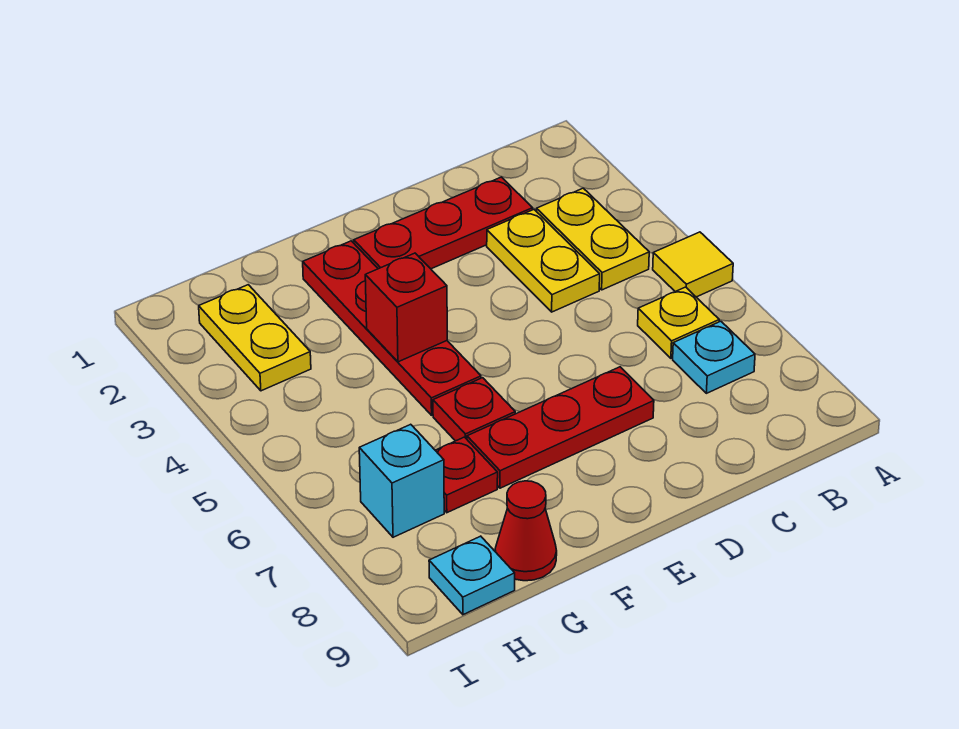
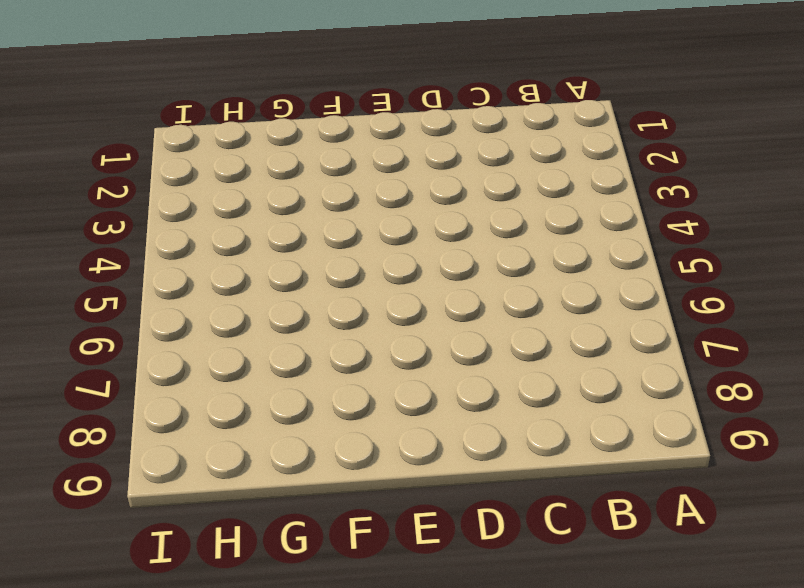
none -> yellow tile A5 level 1
none -> yellow plate B3:B4 level 1
none -> yellow plate B6 level 1

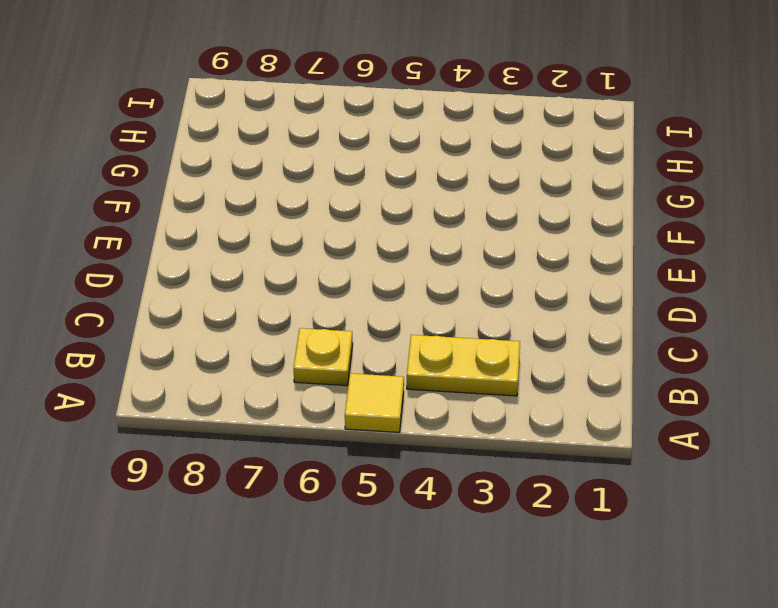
none -> cyan plate B7 level 1
none -> red plate C2:E2 level 1
none -> yellow plate C3:C4 level 1

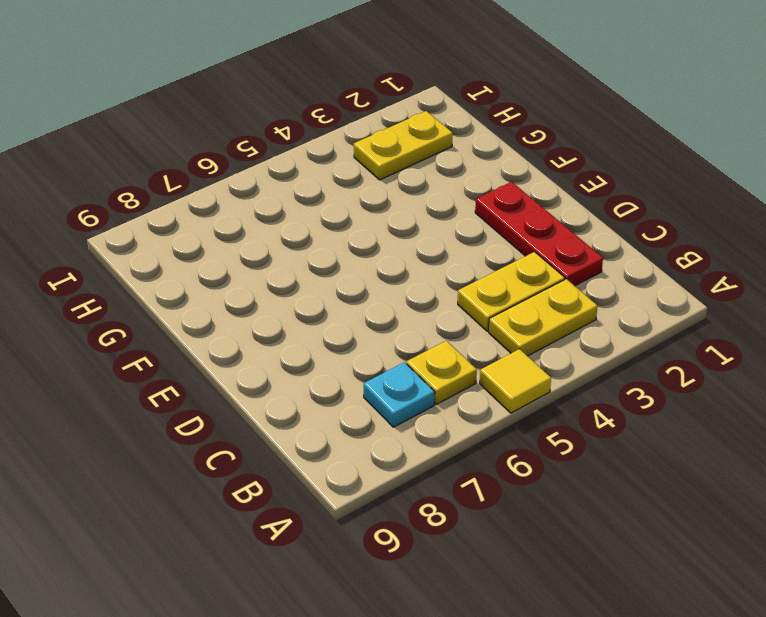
none -> red plate D7:F7 level 1
none -> red plate F2:F5 level 1
none -> red plate F6 level 1

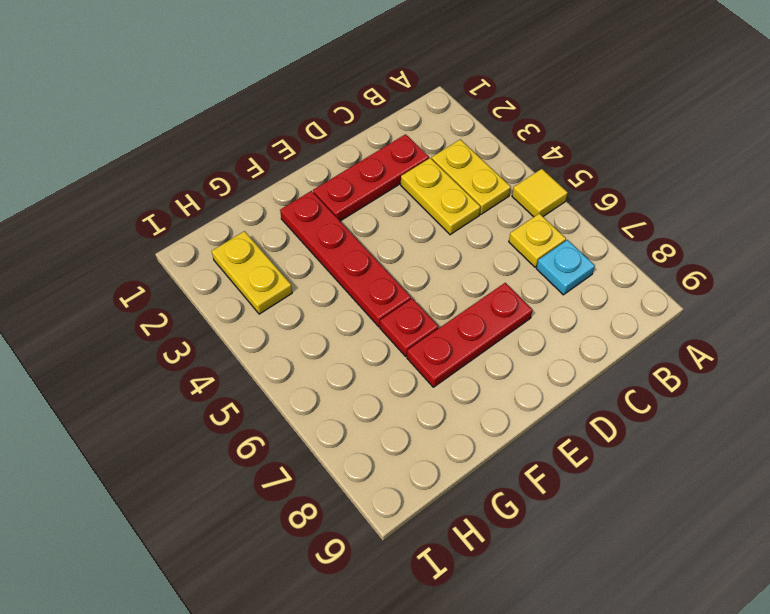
none -> red plate G7 level 1
none -> red cone G9 level 1
none -> cyan brick H7 level 1

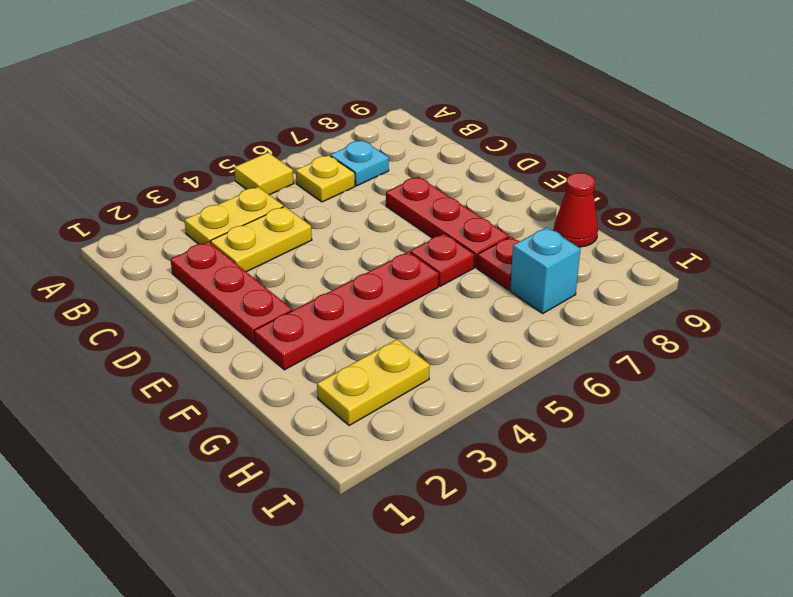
none -> cyan plate H9 level 1
none -> red brick F4 level 2

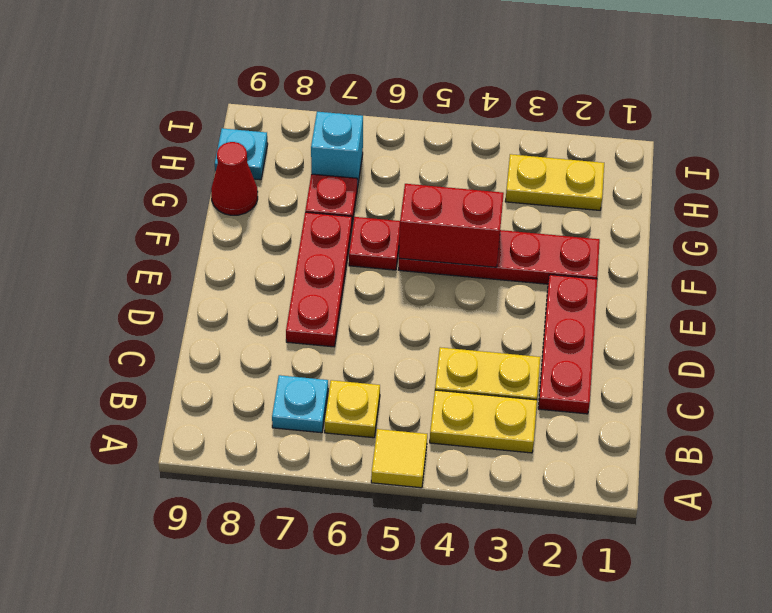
red brick F4:F5 level 2 -> red brick F4 level 2

